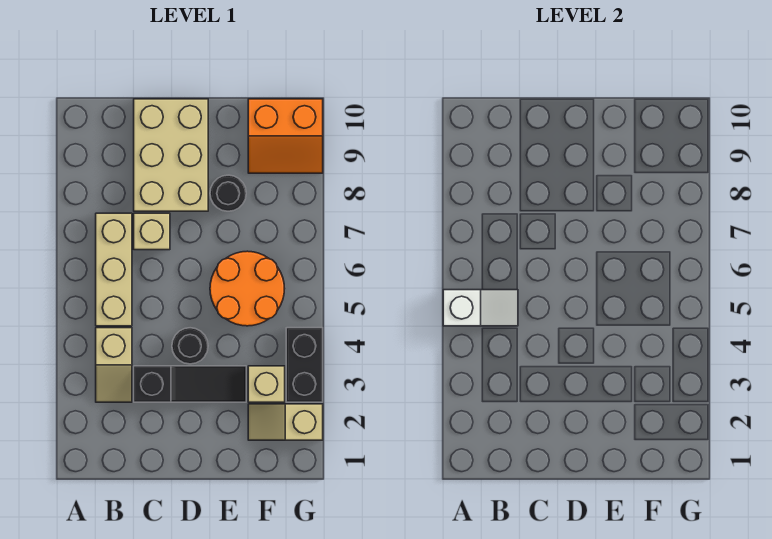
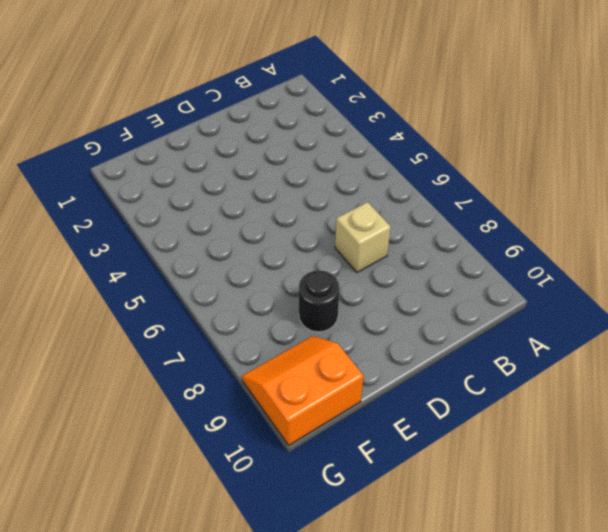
none -> tan slope B3:B4 level 1 top 4
none -> tan brick B5:B7 level 1
none -> black slope C3:E3 level 1 top C

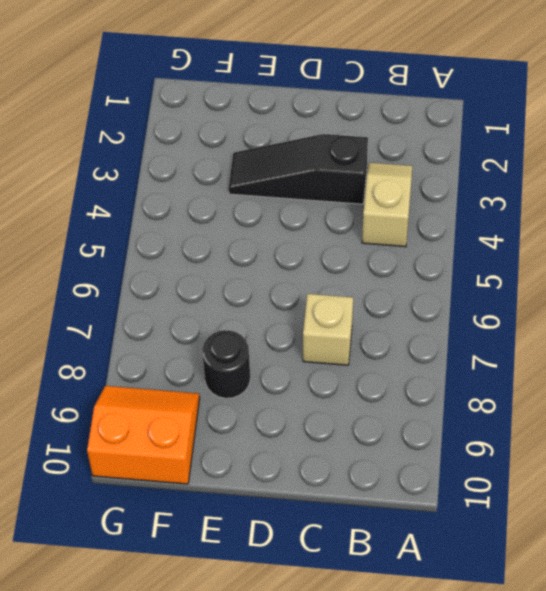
none -> tan brick B5:B7 level 1
none -> tan brick C8:D10 level 1
none -> black round brick D4 level 1

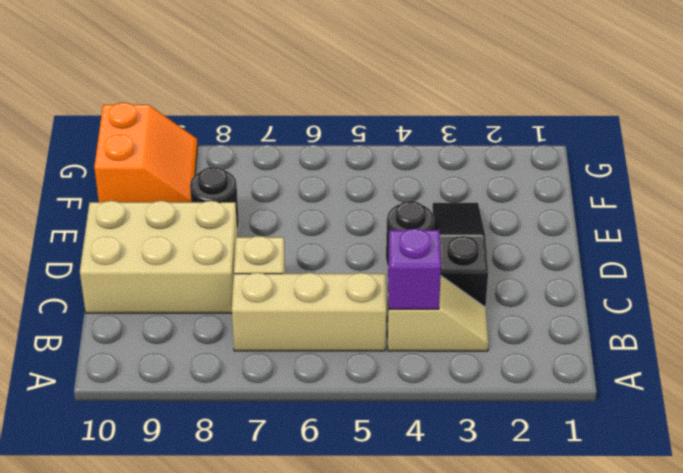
purple brick B4 level 2 -> none
none -> orange round brick E5:F6 level 1
none -> tan slope F2:G2 level 1 top G
none -> tan brick F3 level 1

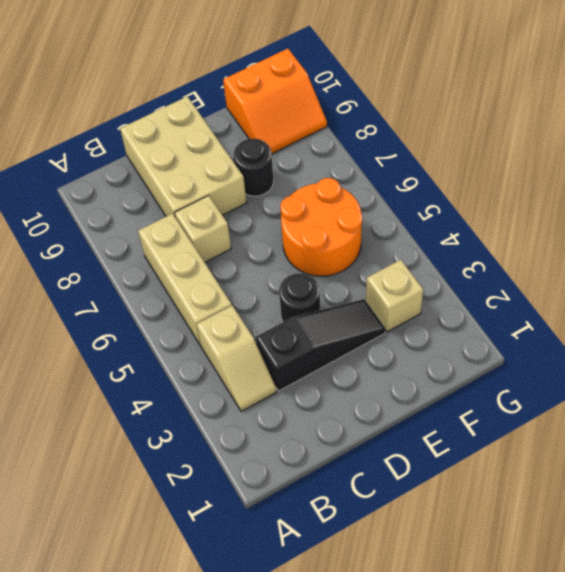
none -> tan slope F2:G2 level 1 top G
none -> black brick G3:G4 level 1
none -> white slope A5:B5 level 2 top A

